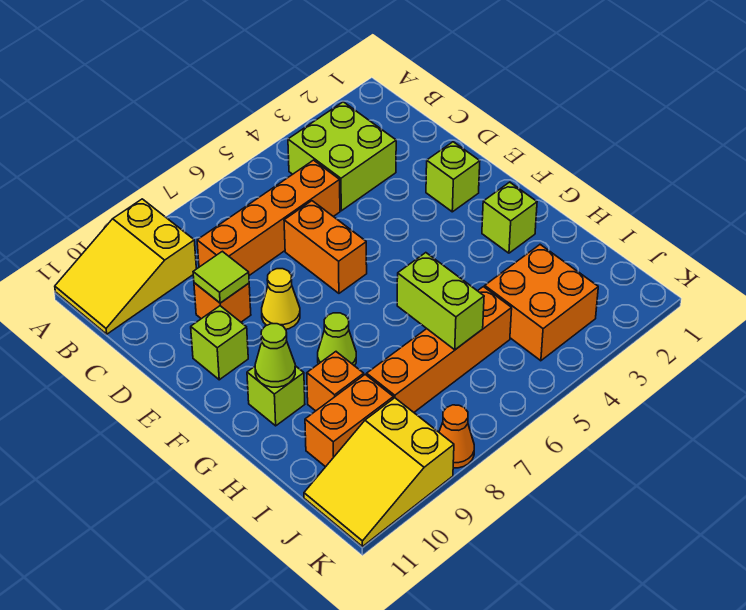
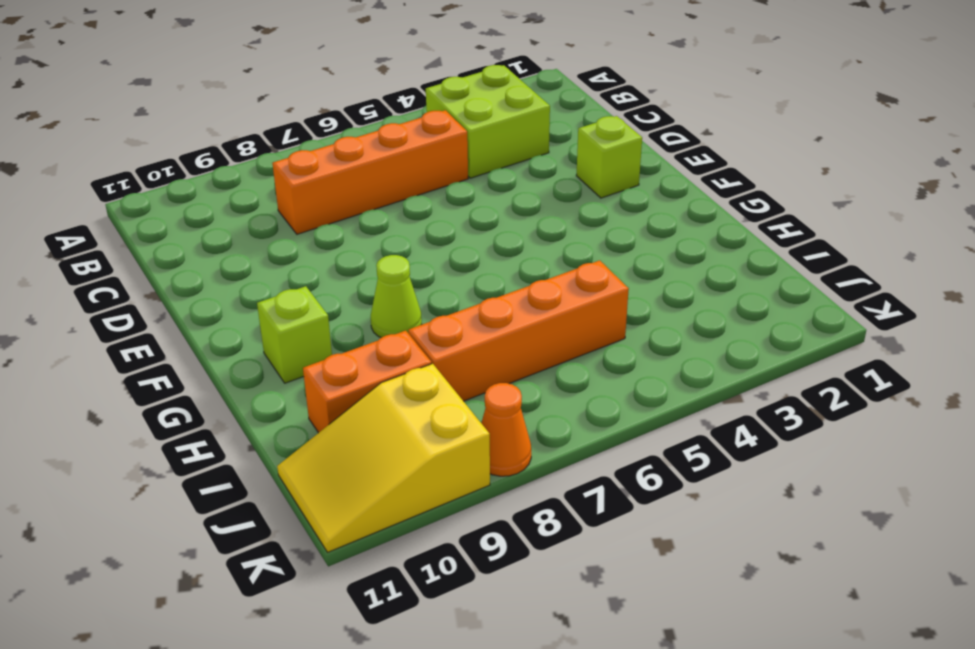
none -> yellow slope A9:B11 level 1 top 9
none -> orange brick D6:E6 level 1
none -> orange brick D9 level 1

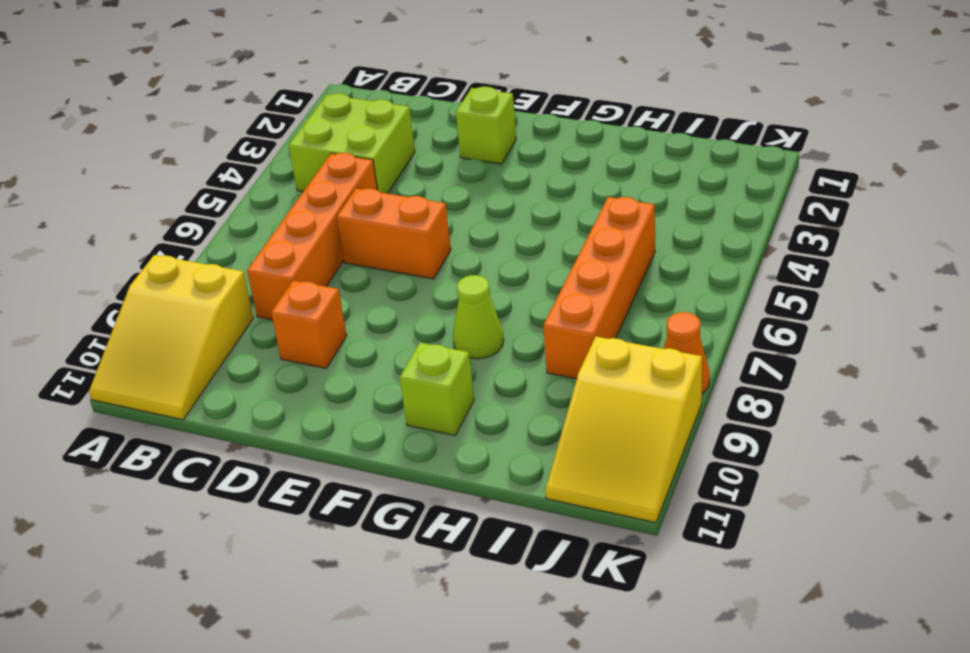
none -> yellow cone E8 level 1
none -> lime brick E10 level 1
none -> lime brick G2 level 1

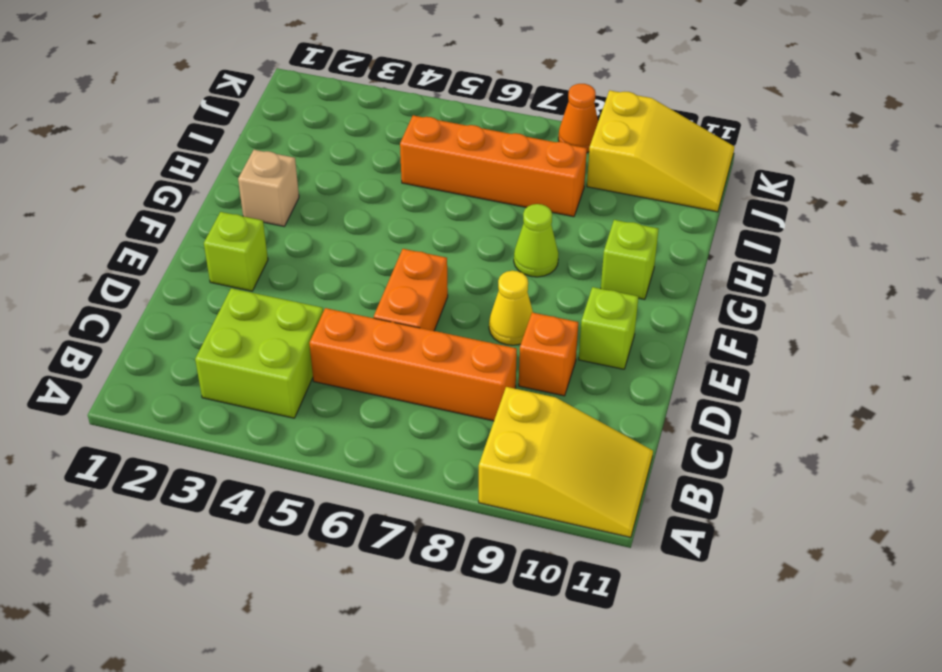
tan brick G2 level 1 -> lime brick G2 level 1
none -> orange brick H9 level 1
none -> orange brick I3:J4 level 1
none -> orange brick I9:I10 level 1

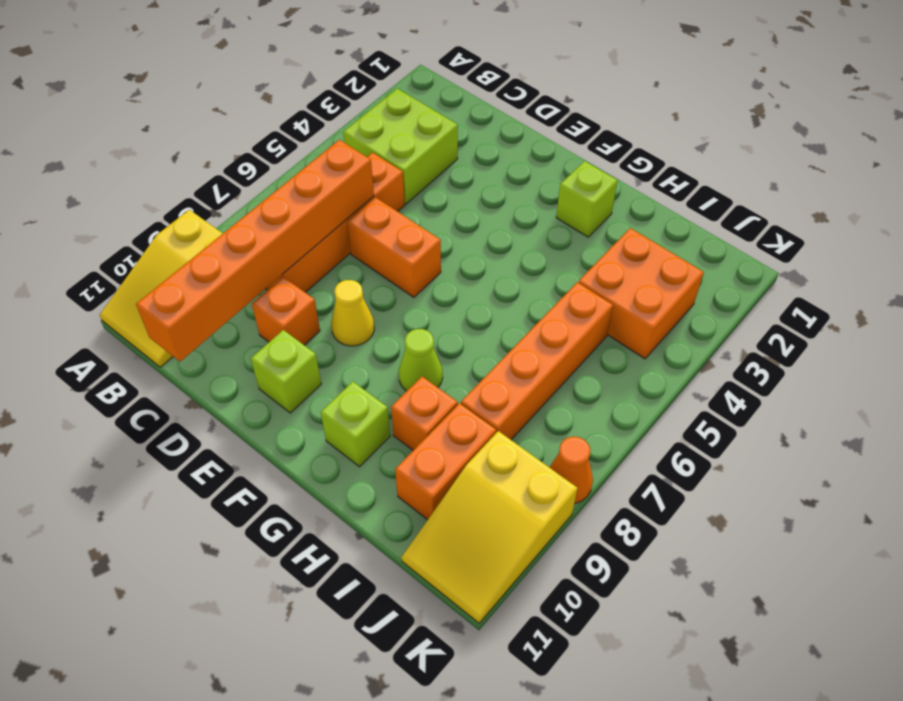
orange brick C6:C11 level 2 -> none
none -> lime brick E2 level 1
none -> lime tile D9 level 2
none -> lime cone G10 level 2

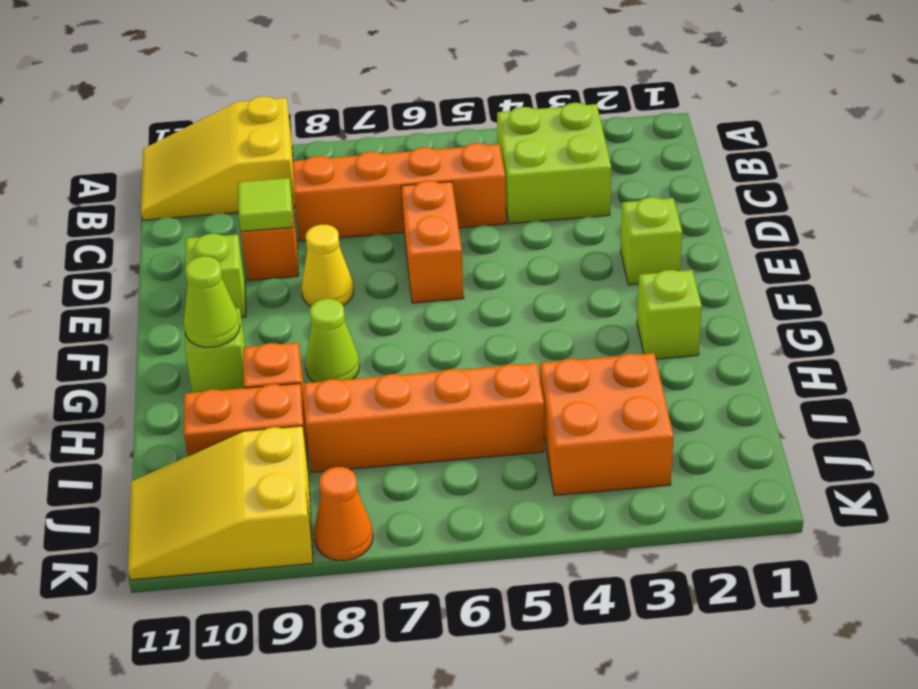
none -> lime brick H6:I6 level 2

